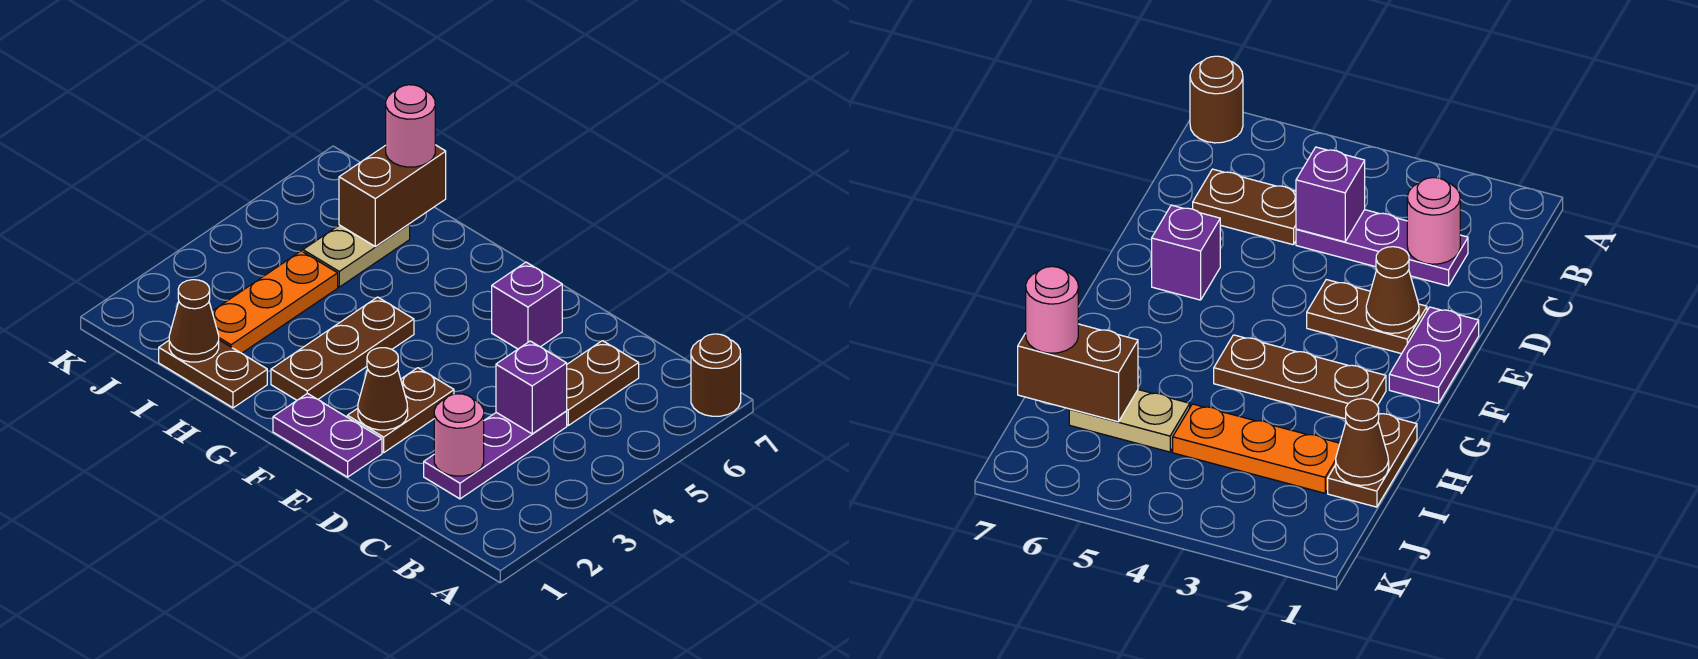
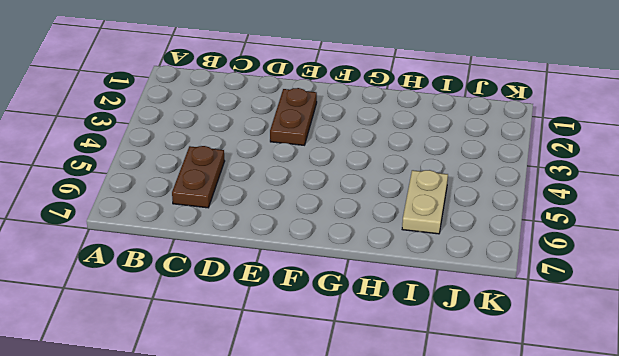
none -> brown round brick A7 level 1
none -> purple plate C2:C4 level 1
none -> purple plate E1:F1 level 1

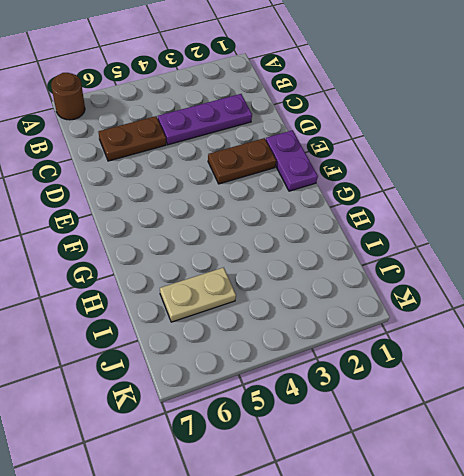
none -> purple brick E6 level 1
none -> brown plate G2:G4 level 1
none -> brown plate H1:I1 level 1

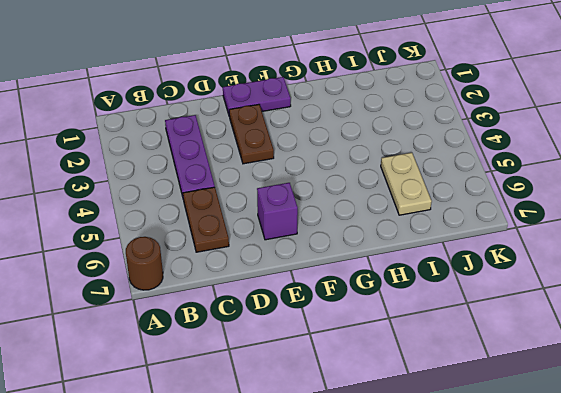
none -> brown plate G2:G4 level 1
none -> brown plate H1:I1 level 1
none -> orange plate I2:I4 level 1

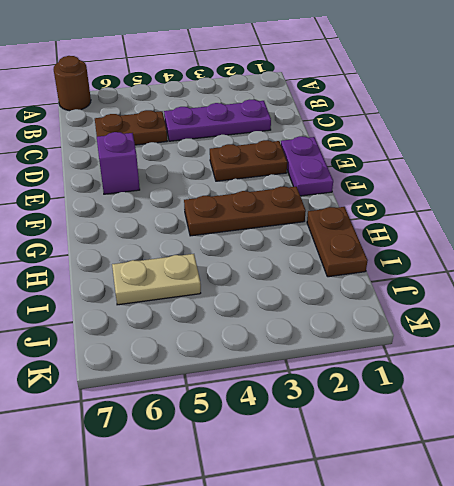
none -> orange plate I2:I4 level 1
none -> pink round brick C2 level 2
none -> purple brick C4 level 2

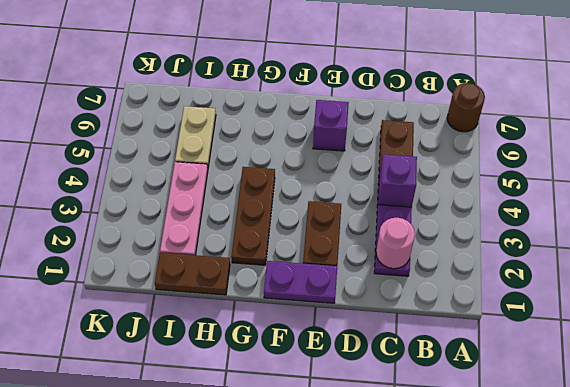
pink plate I2:I4 level 1 -> orange plate I2:I4 level 1
none -> brown cone E2 level 2
none -> brown cone I1 level 2
none -> brown brick I6:I7 level 2

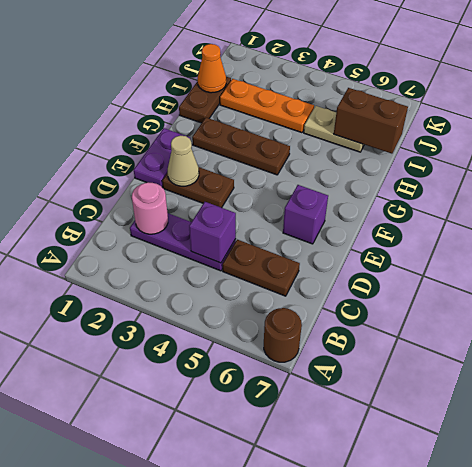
tan cone E2 level 2 -> brown cone E2 level 2
orange cone I1 level 2 -> brown cone I1 level 2
none -> pink round brick I7 level 3

